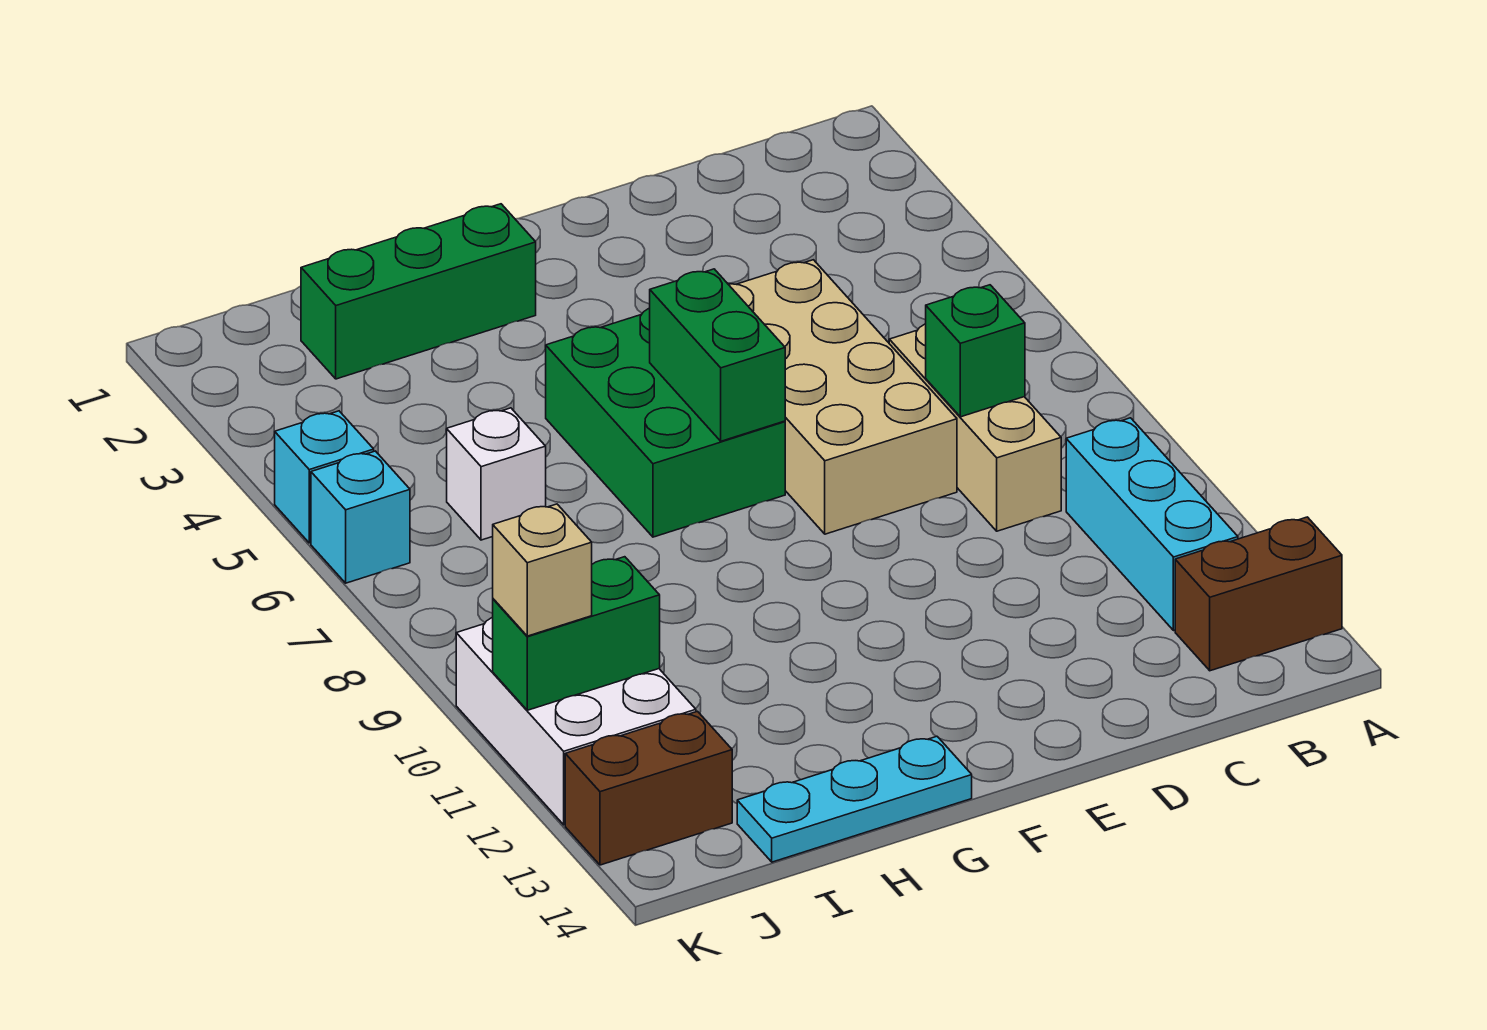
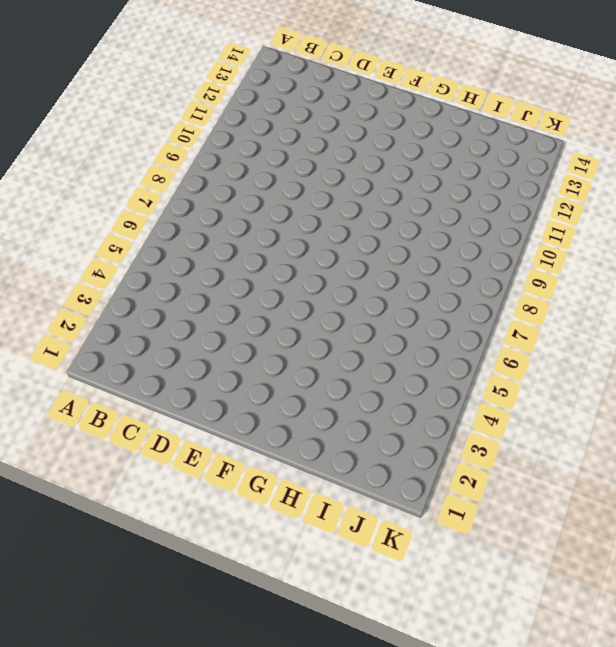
none -> brown brick A13:B13 level 1
none -> cyan brick B10:B12 level 1
none -> tan brick C7:C9 level 1

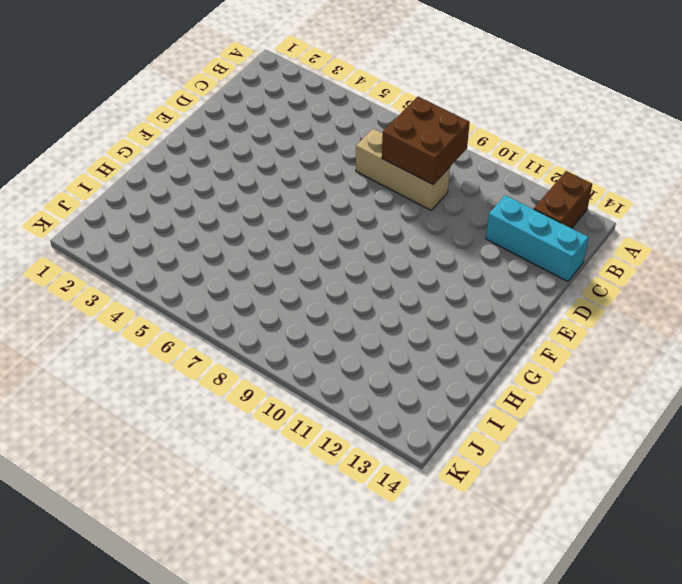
brown brick B8:C9 level 2 -> green brick C8 level 2
cyan brick C12:C14 level 1 -> cyan brick B10:B12 level 1
none -> tan brick D5:E8 level 1
none -> green brick F5:G7 level 1
none -> green brick G2:I2 level 1

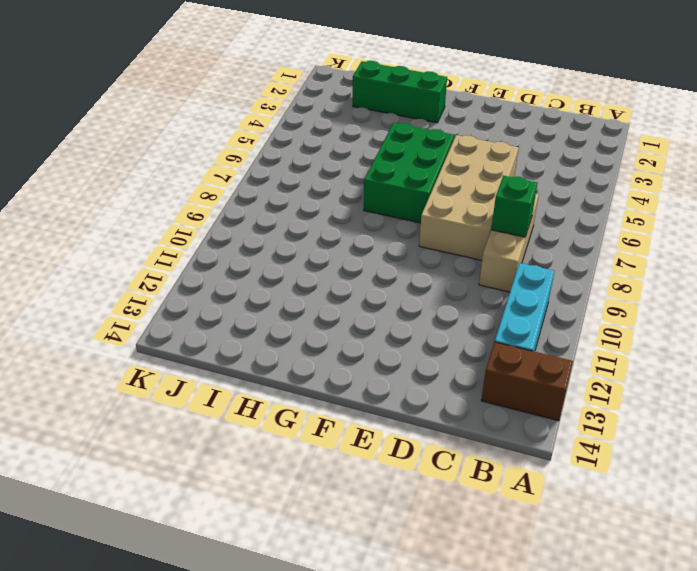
none -> cyan plate G14:I14 level 1
none -> white brick I6 level 1
none -> white brick J10:K12 level 1

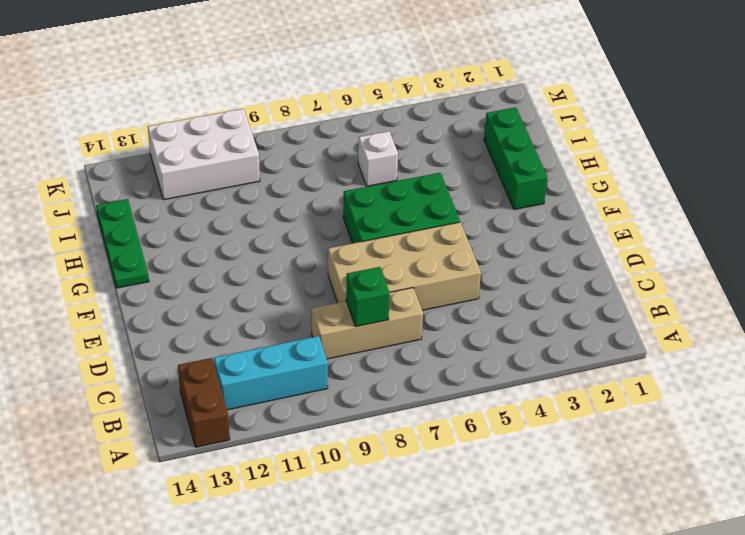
green plate G14:I14 level 1 -> cyan plate G14:I14 level 1
none -> brown brick J13:K13 level 1
none -> cyan brick K5 level 1
none -> cyan brick K6 level 1

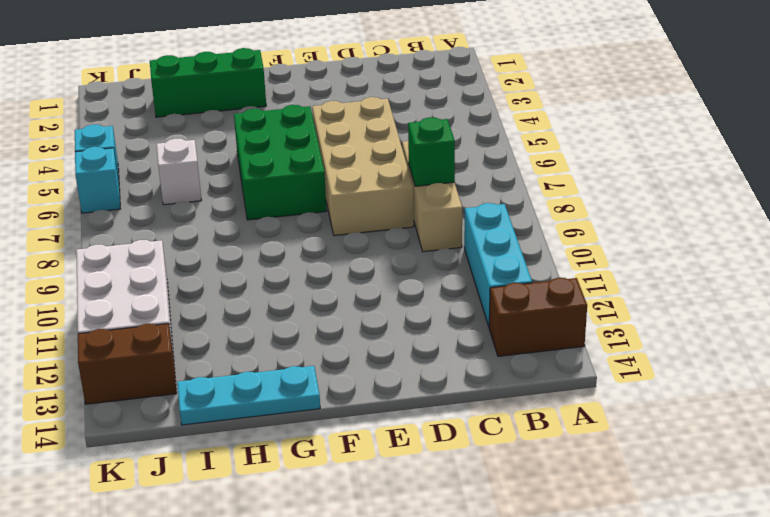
none -> green brick F6:F7 level 2
none -> green brick J11:K11 level 2
none -> tan brick K11 level 3

